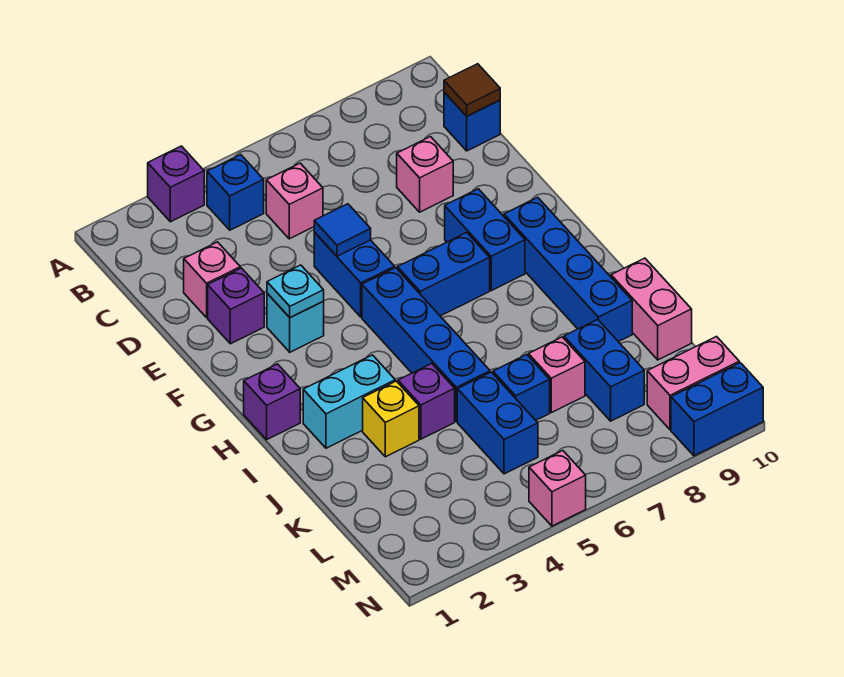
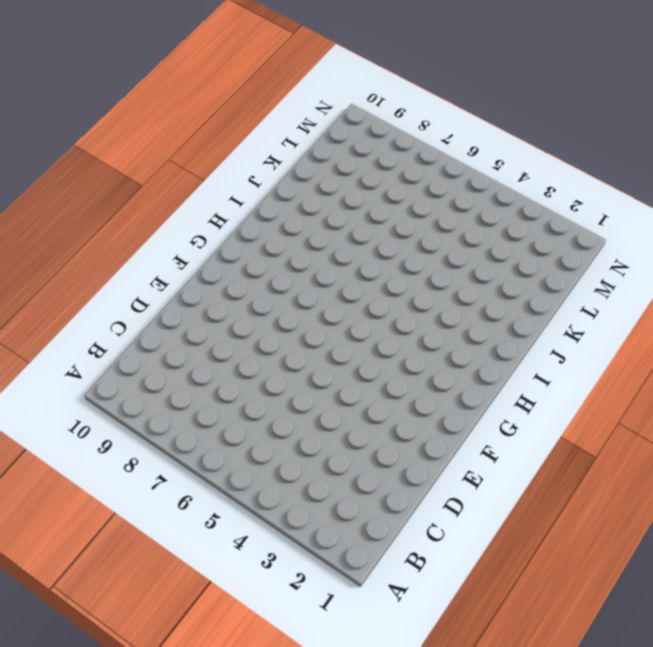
none -> purple brick A3 level 1
none -> blue brick B4 level 1
none -> pink brick C5 level 1

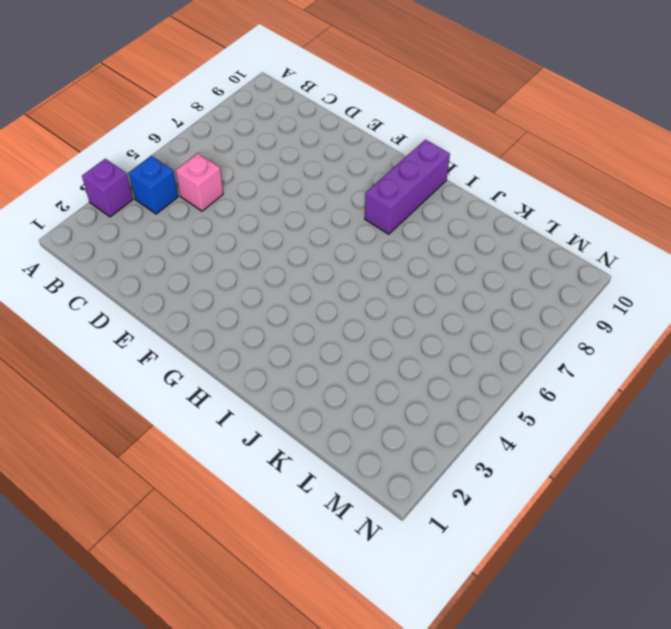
purple brick H8:H10 level 1 -> blue brick G9:J9 level 1
none -> blue brick C10 level 1
none -> pink brick D2 level 1
none -> pink brick D8 level 1

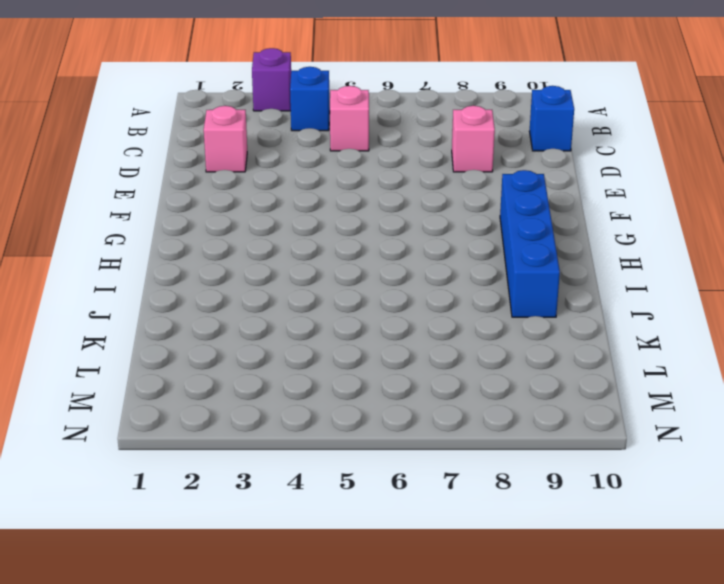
none -> purple brick E2 level 1
none -> blue brick E5:F5 level 1
none -> cyan brick F3 level 1

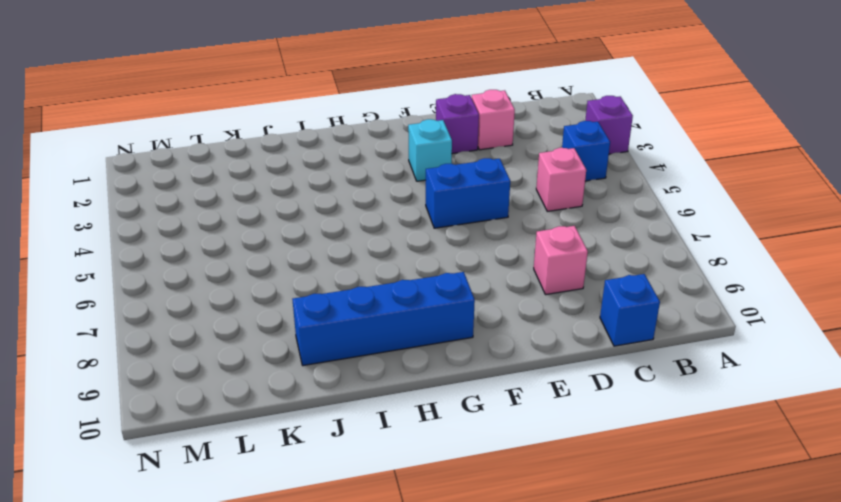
none -> blue brick F8:G8 level 1
none -> blue brick G5:J5 level 1
none -> blue brick G6:G7 level 1

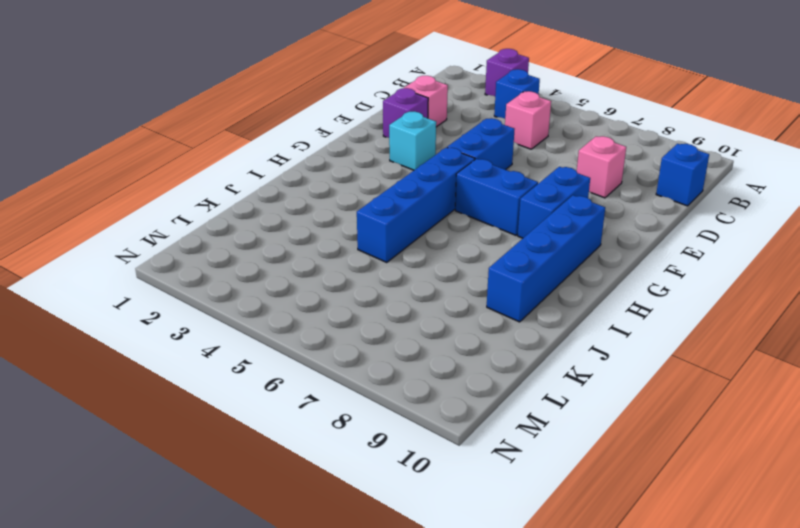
none -> purple brick H1 level 1
none -> cyan brick I2:I3 level 1
none -> yellow brick J3 level 1

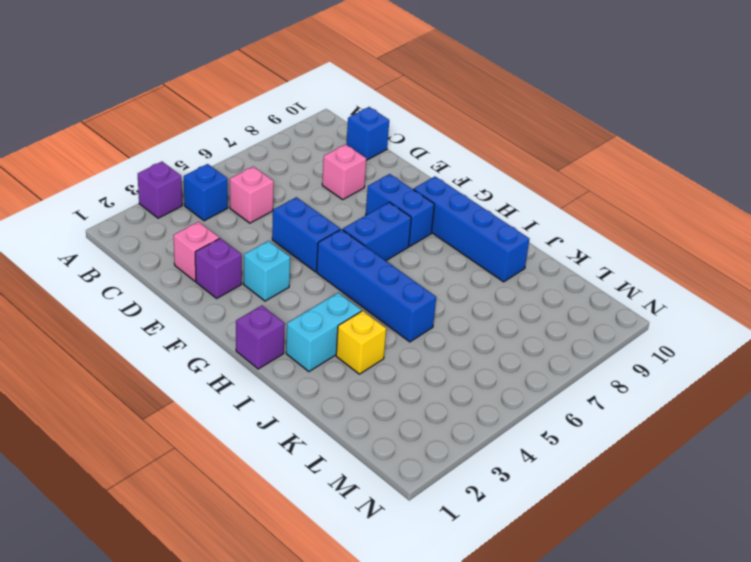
none -> purple brick J4 level 1
none -> pink brick J10:K10 level 1
none -> blue brick K5:L5 level 1

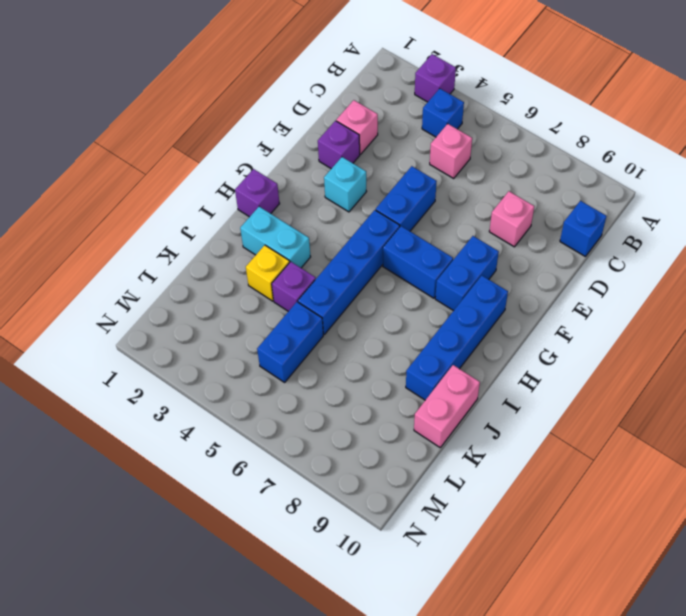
none -> blue brick K6 level 1
none -> pink brick K7 level 1
none -> blue brick K8:L8 level 1

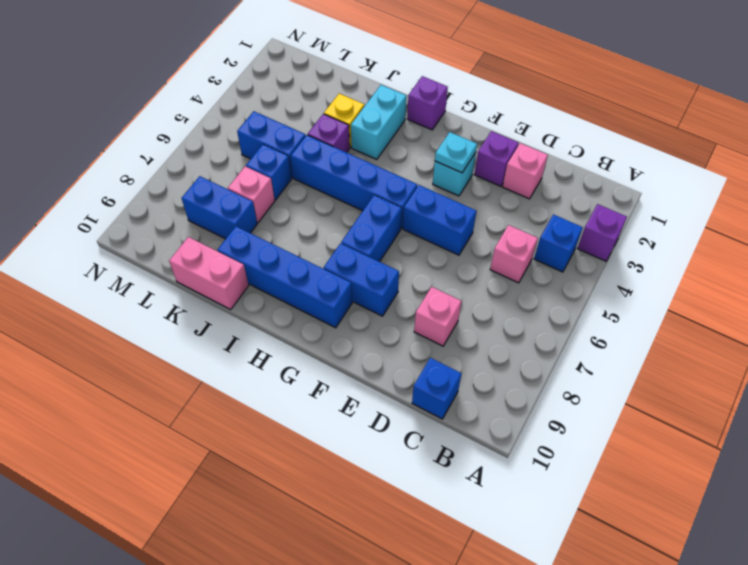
none -> pink brick M9:M10 level 1
none -> pink brick N5 level 1
none -> blue brick N9:N10 level 1

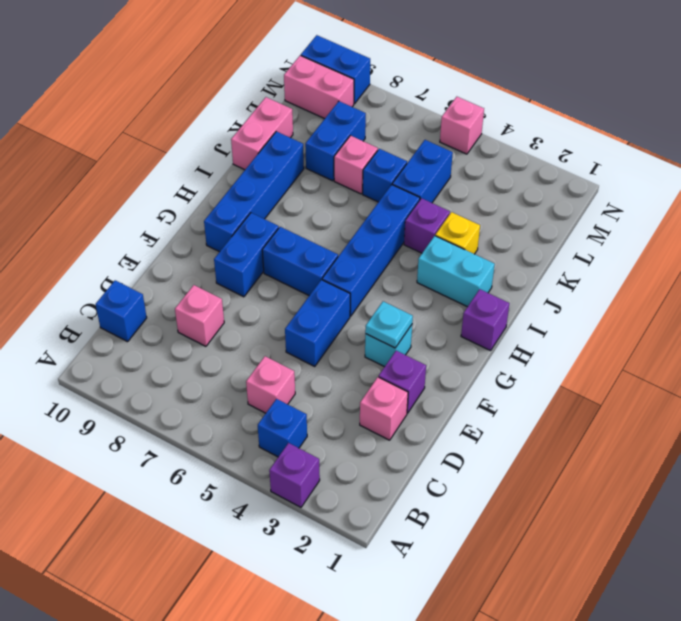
none -> brown tile C10 level 2
none -> blue tile E5 level 2

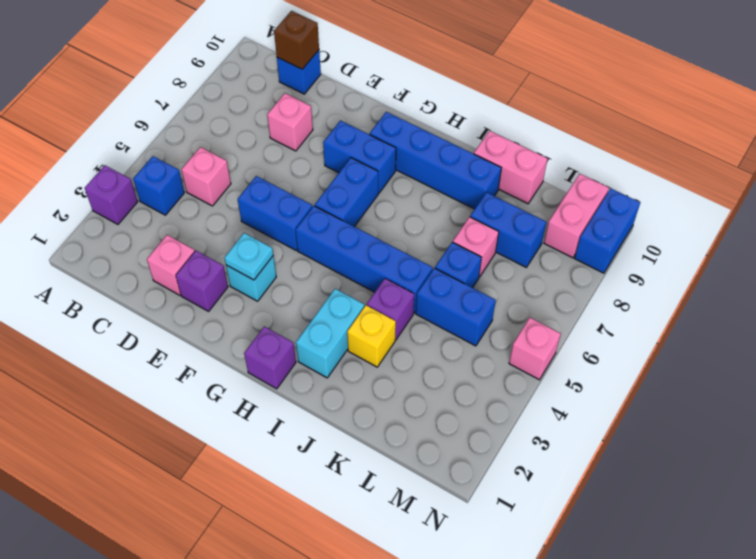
brown brick C10 level 2 -> brown tile C10 level 2
none -> blue tile E5 level 2

